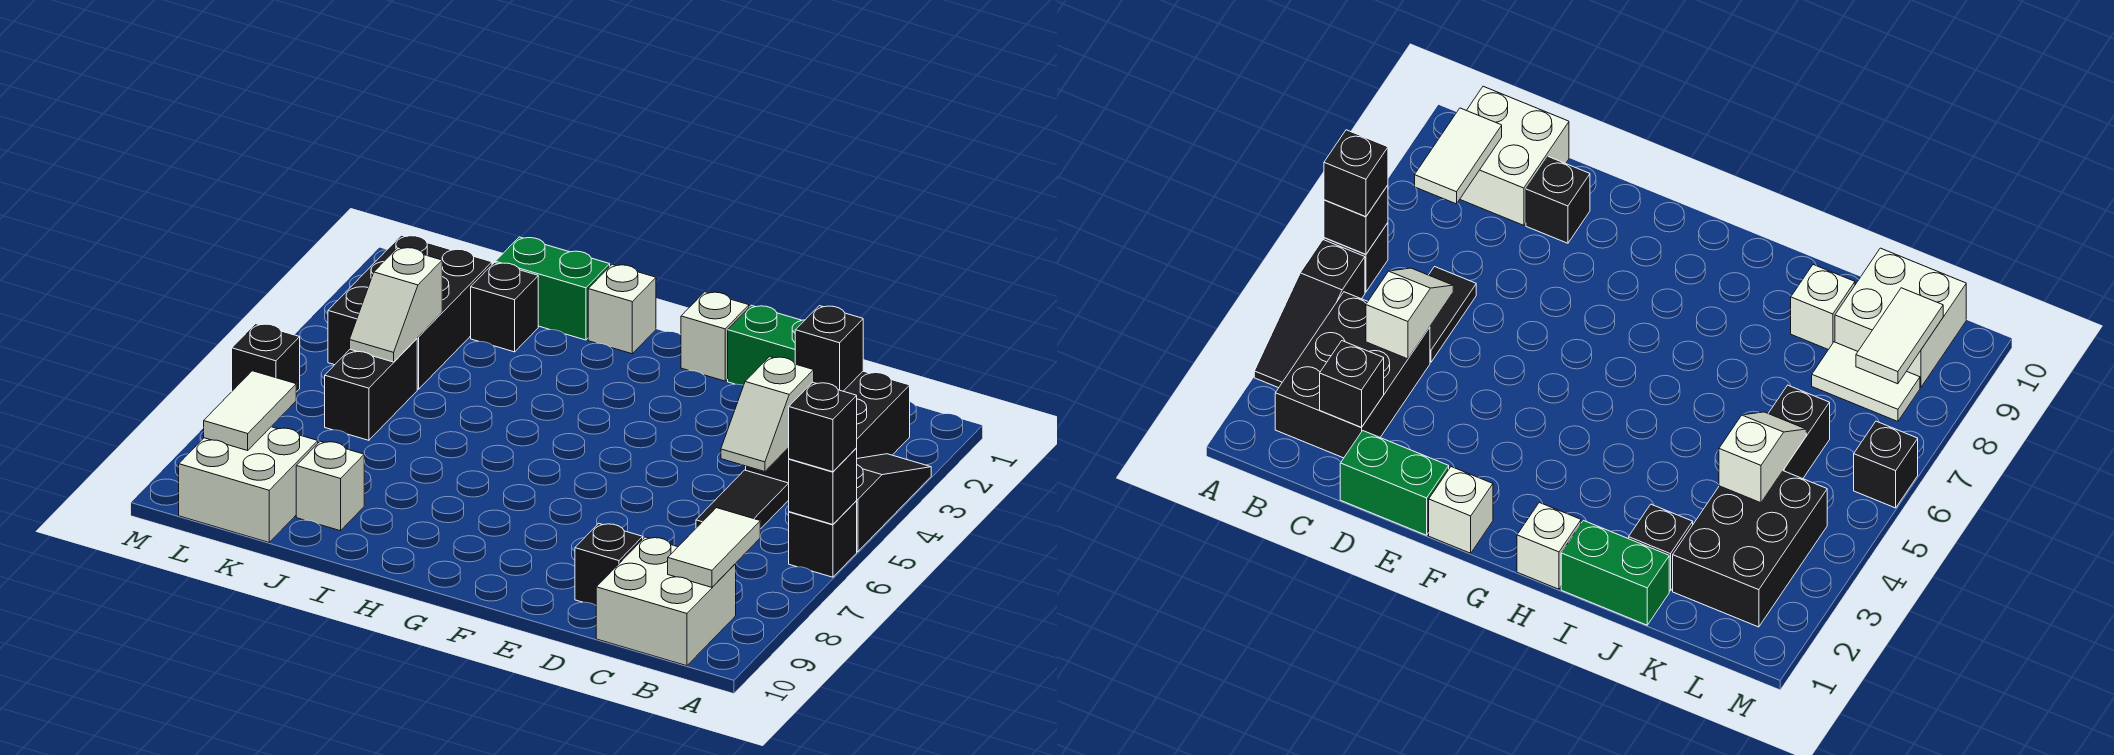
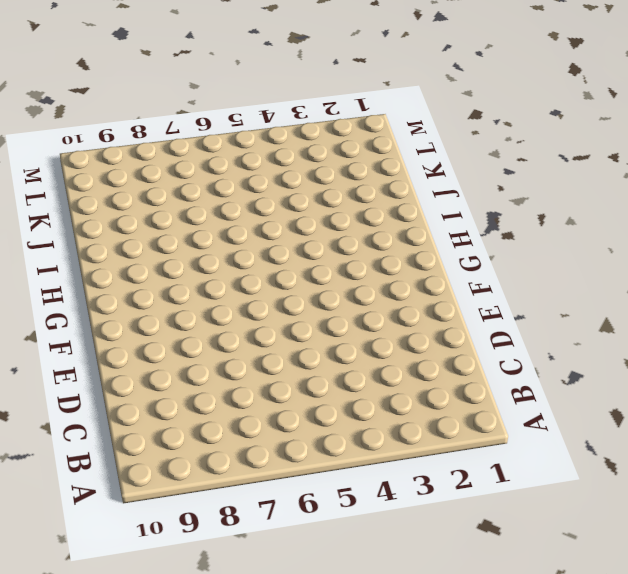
none -> black slope A3:A5 level 1 top 5
none -> black brick A6 level 1
none -> black brick B2:C4 level 1

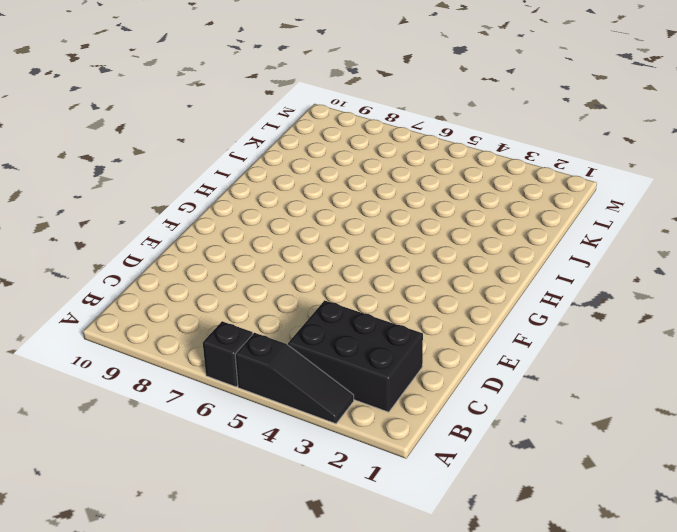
none -> white brick B9:C10 level 1
none -> black tile C5:C6 level 1
none -> green brick D1:E1 level 1

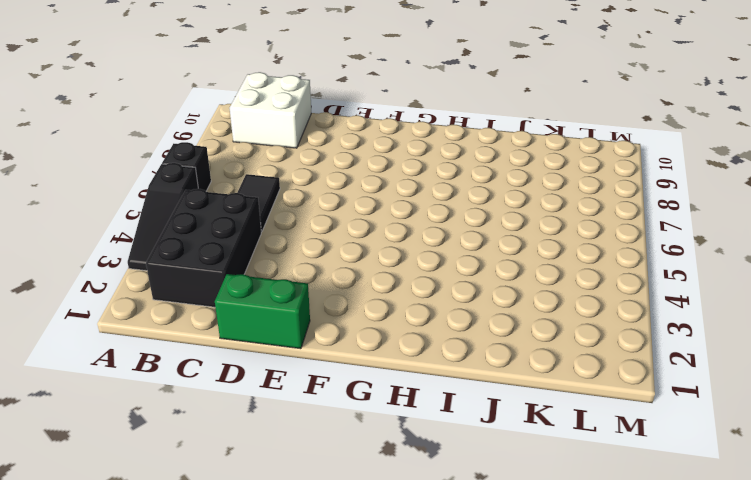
none -> black brick D9 level 1
none -> white brick F1 level 1
none -> white brick H1 level 1

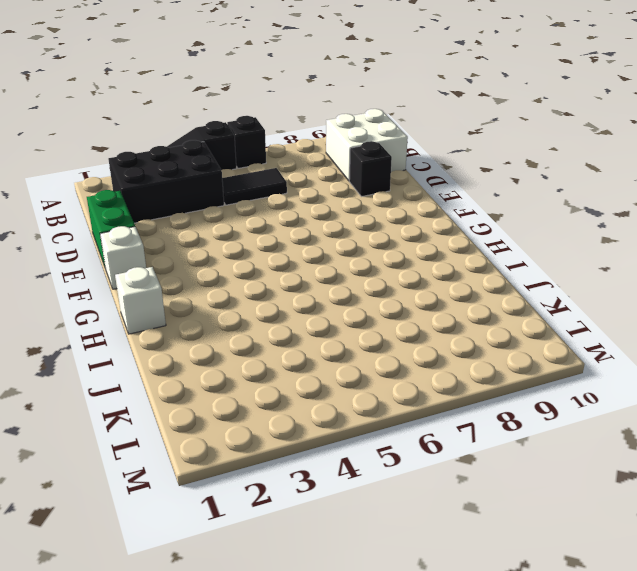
none -> green brick I1:J1 level 1
none -> black brick J2 level 1
none -> white brick J9 level 1

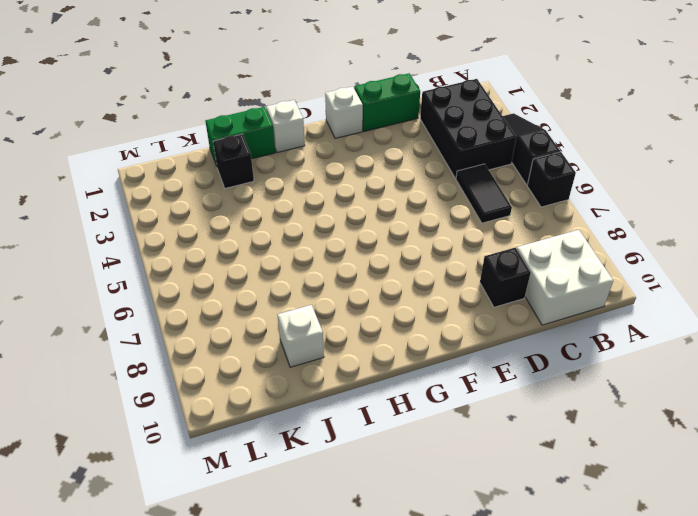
none -> black brick K2:L4 level 1
none -> black brick K5:K6 level 1
none -> white tile K8:L8 level 1

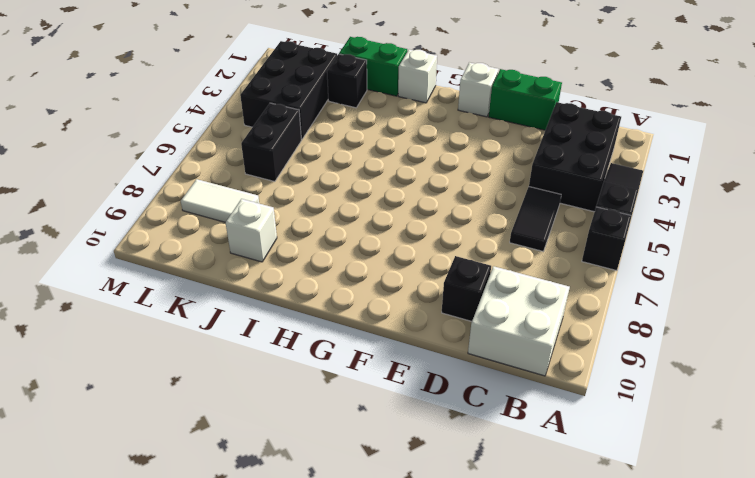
none -> white brick K9:L10 level 1
none -> black brick M6 level 1
none -> black brick A6 level 2

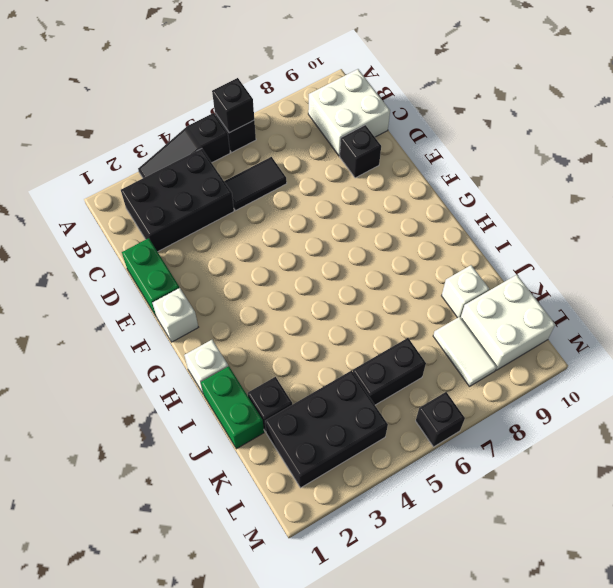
none -> white tile B8:B9 level 2
none -> black brick C2 level 2
none -> white slope C4:C5 level 2 top 4

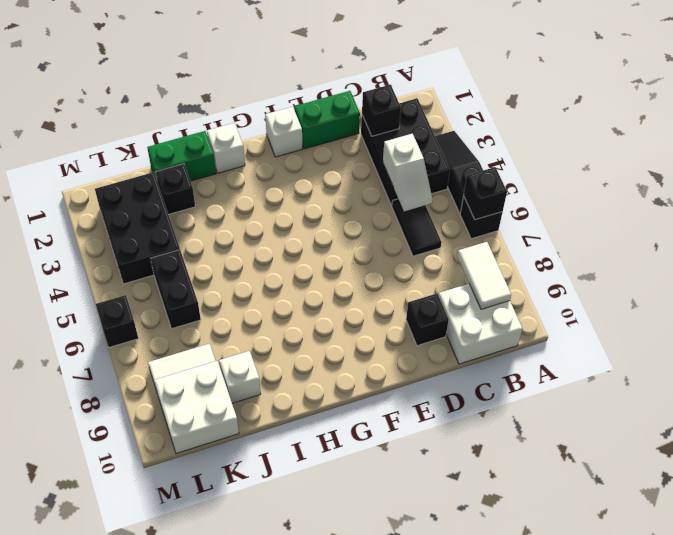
none -> white slope K4:K5 level 2 top 4
none -> white tile L8:L9 level 2
none -> black brick A6 level 3

